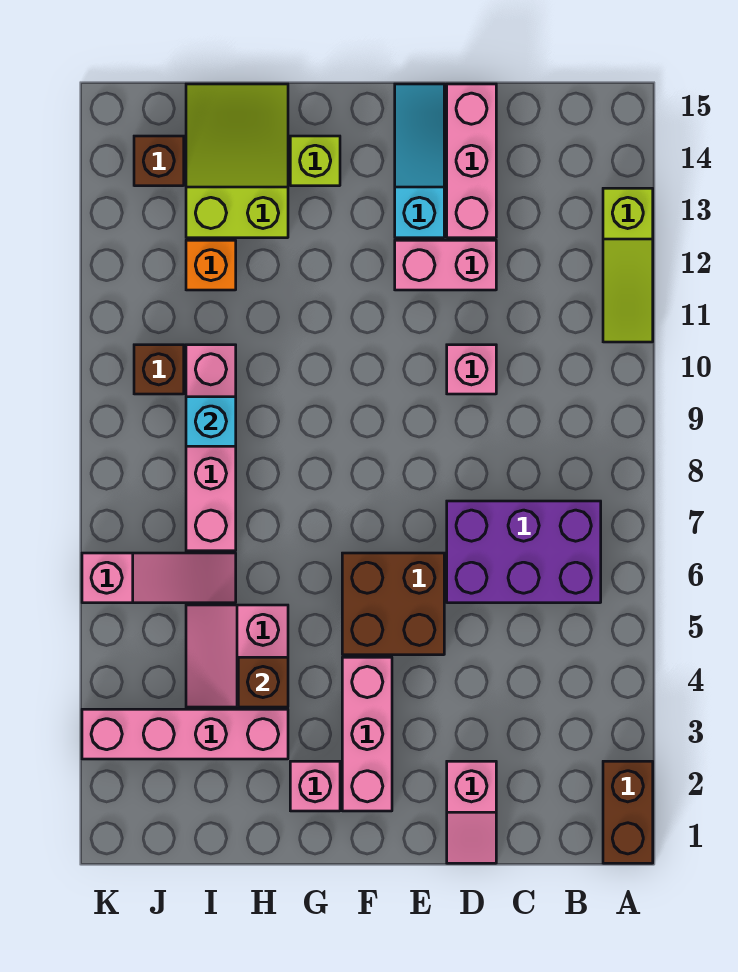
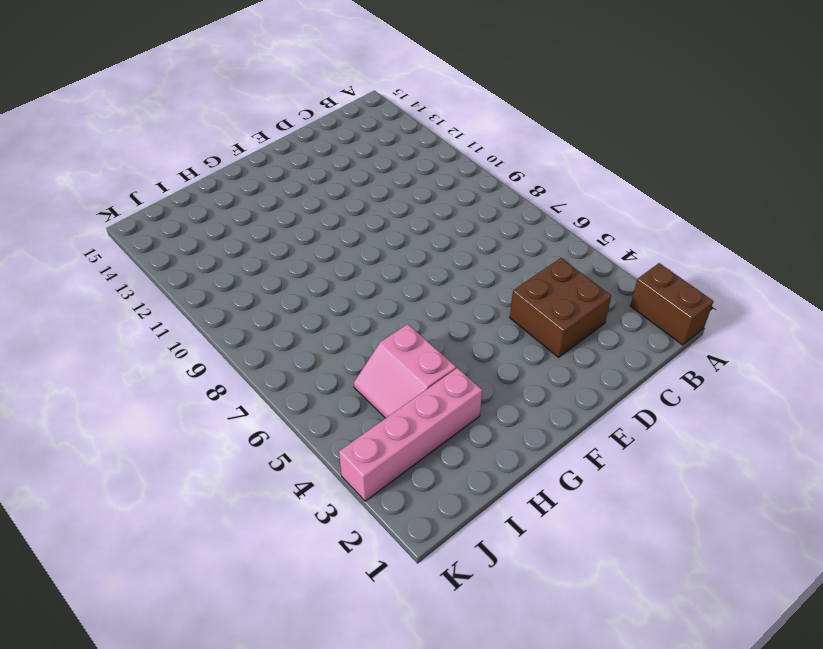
brown brick C3:D4 level 1 -> brown brick E5:F6 level 1
none -> lime slope A11:A13 level 1 top 13
none -> purple brick B6:D7 level 1
none -> pink slope D1:D2 level 1 top 2

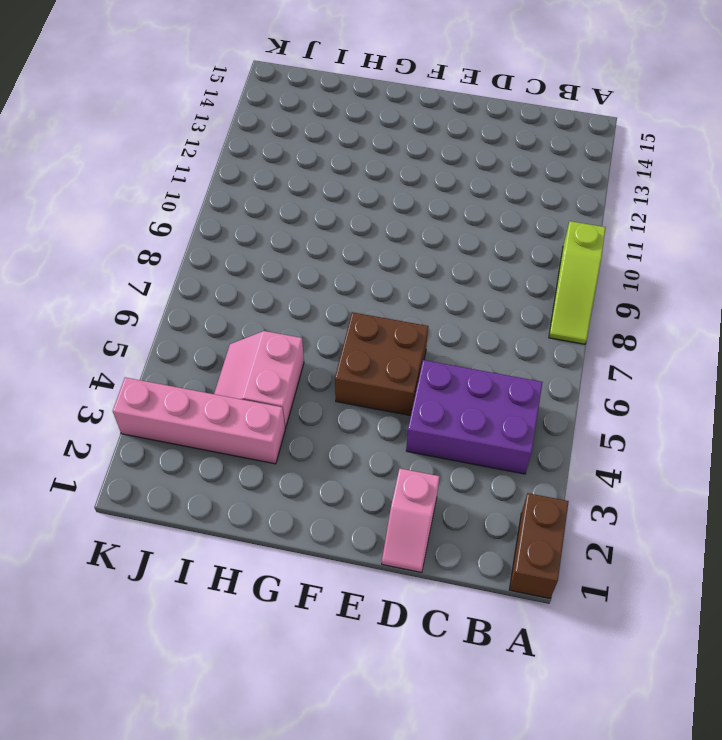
lime slope A8:A10 level 1 top 10 -> lime slope A11:A13 level 1 top 13
purple brick B4:D5 level 1 -> purple brick B6:D7 level 1
none -> pink brick D10 level 1
none -> pink brick D12:E12 level 1
none -> pink brick D13:D15 level 1

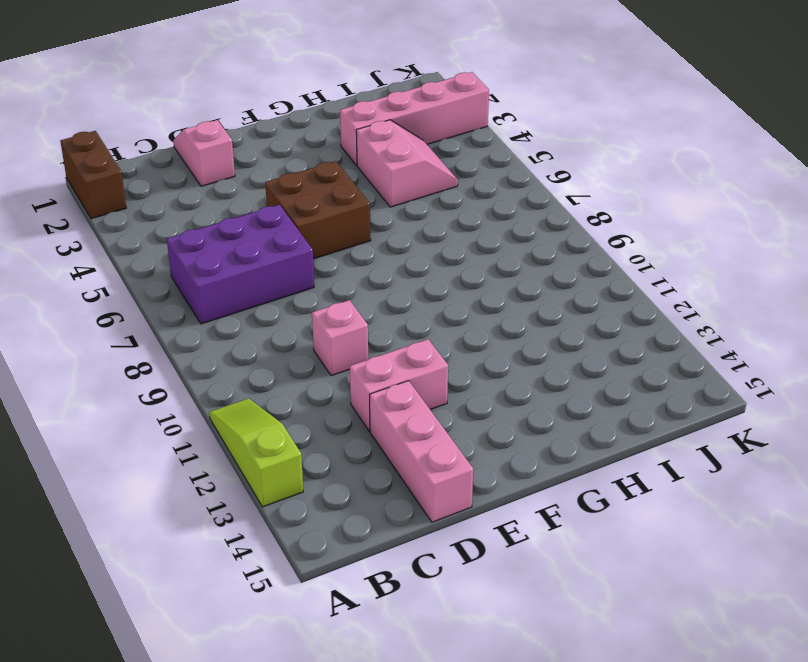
none -> cyan slope E13:E15 level 1 top 13
none -> pink brick F2:F4 level 1
none -> pink brick G2 level 1

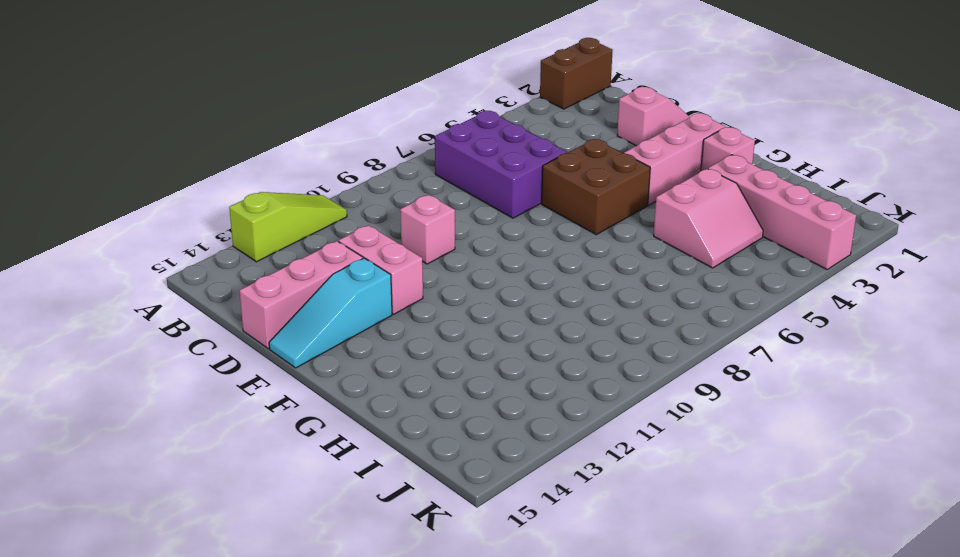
none -> lime brick G14 level 1
none -> lime slope H13:I15 level 1 top 13
none -> pink slope I6:K6 level 1 top K

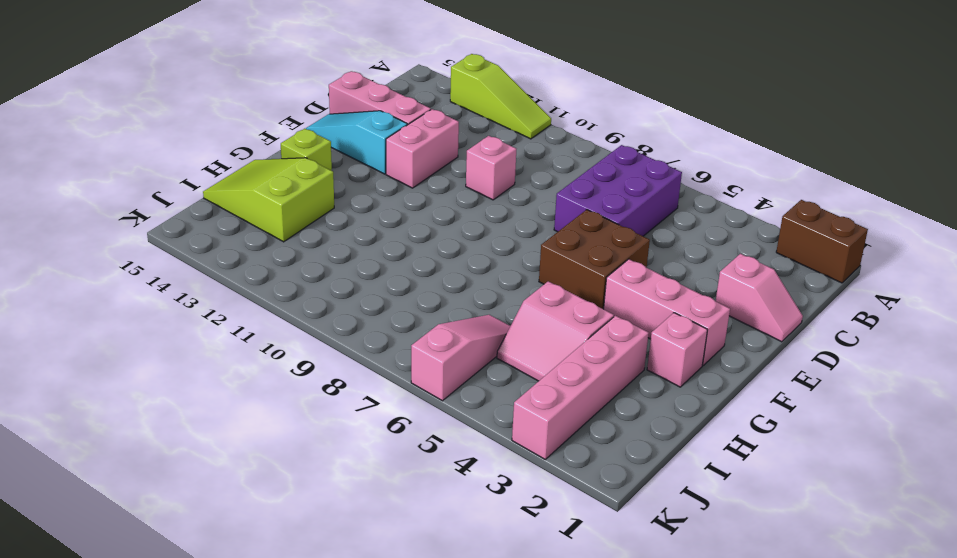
none -> pink brick I7:I10 level 1
none -> orange brick I12 level 1
none -> brown brick J10 level 1

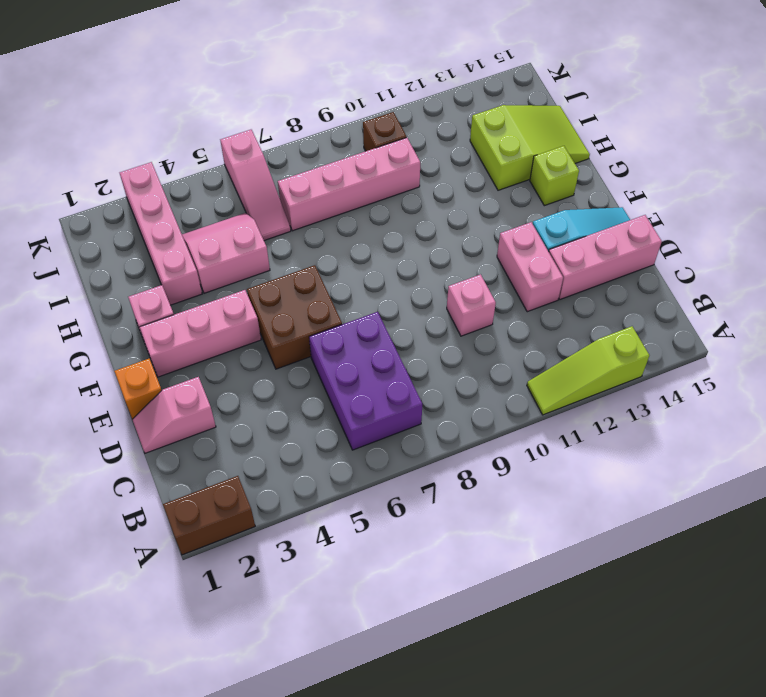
orange brick E1 level 1 -> orange brick I12 level 1
none -> brown brick J14 level 1
none -> brown brick H4 level 2
none -> cyan brick I9 level 2

